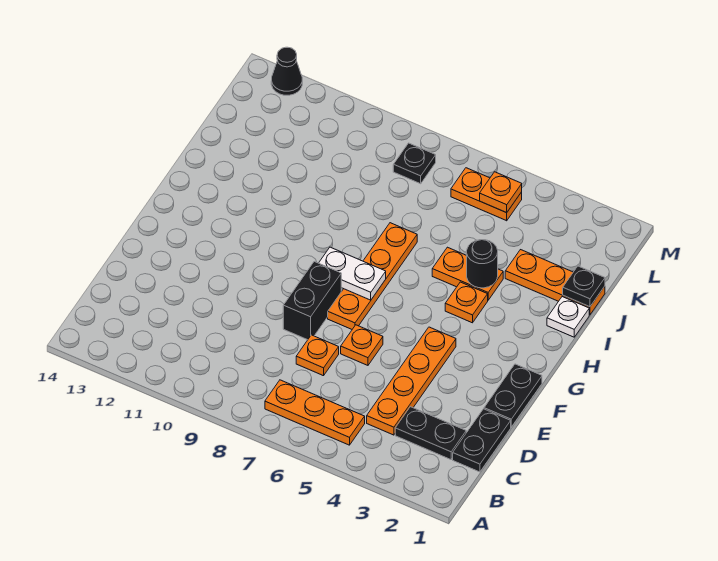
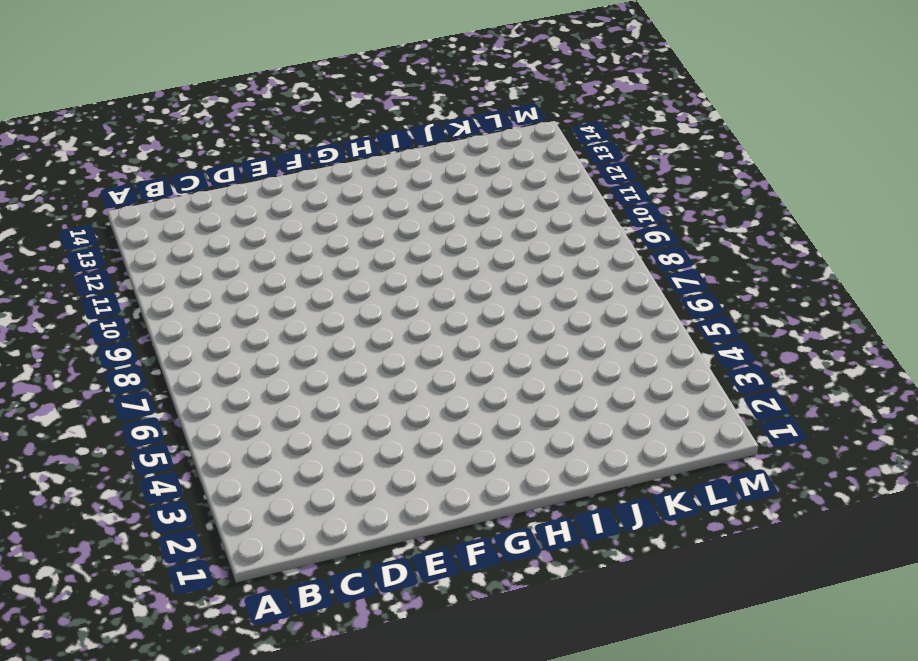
none -> orange plate B5:B7 level 1
none -> black plate C1:D1 level 1
none -> black plate C2:C3 level 1

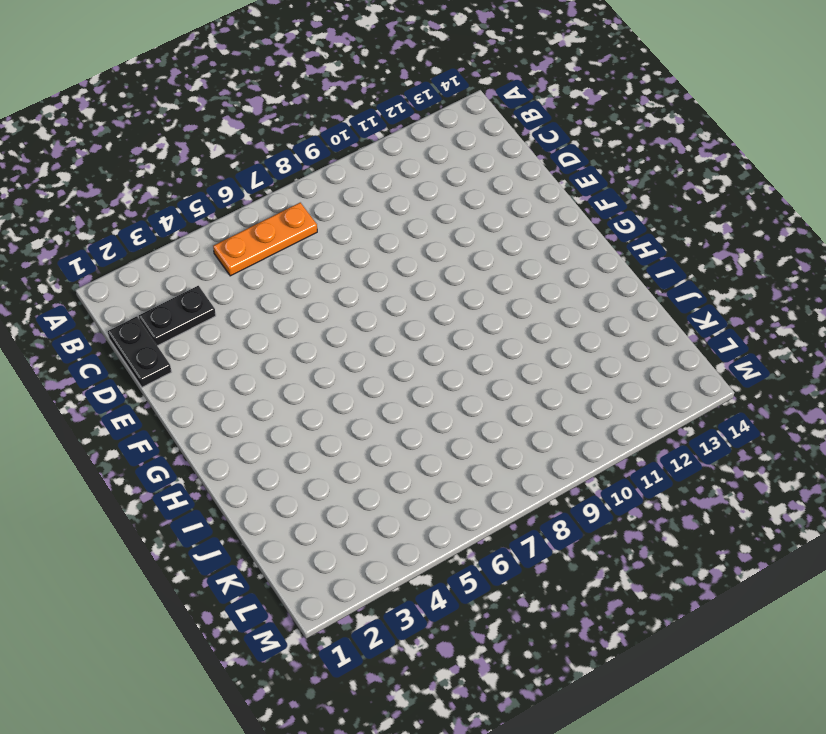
none -> orange plate C4:F4 level 1
none -> orange plate D7 level 1
none -> black plate E1:F1 level 1

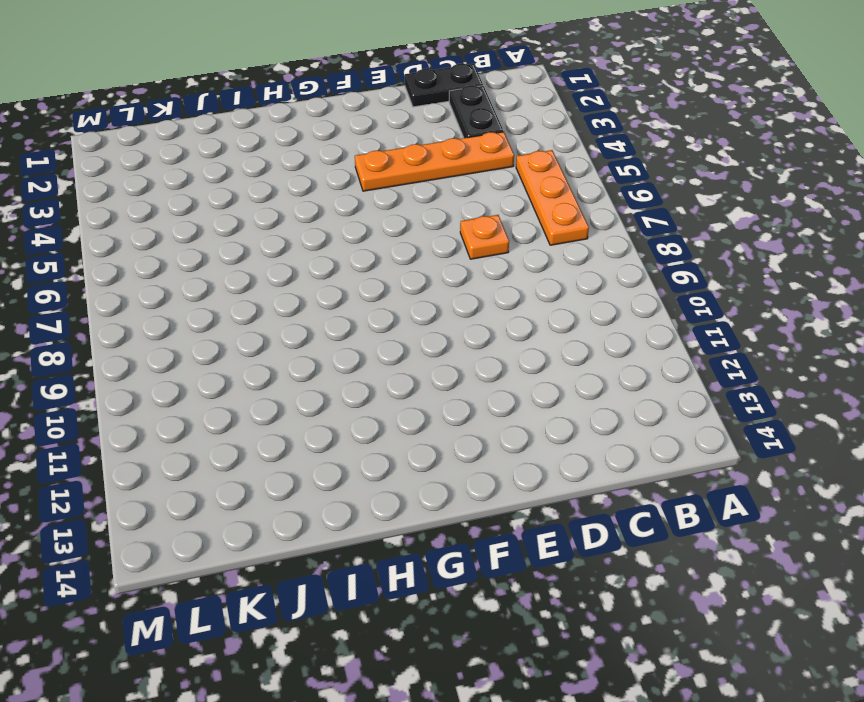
none -> black plate E1:F1 level 1
none -> orange plate E6 level 1
none -> black brick E8:F8 level 1

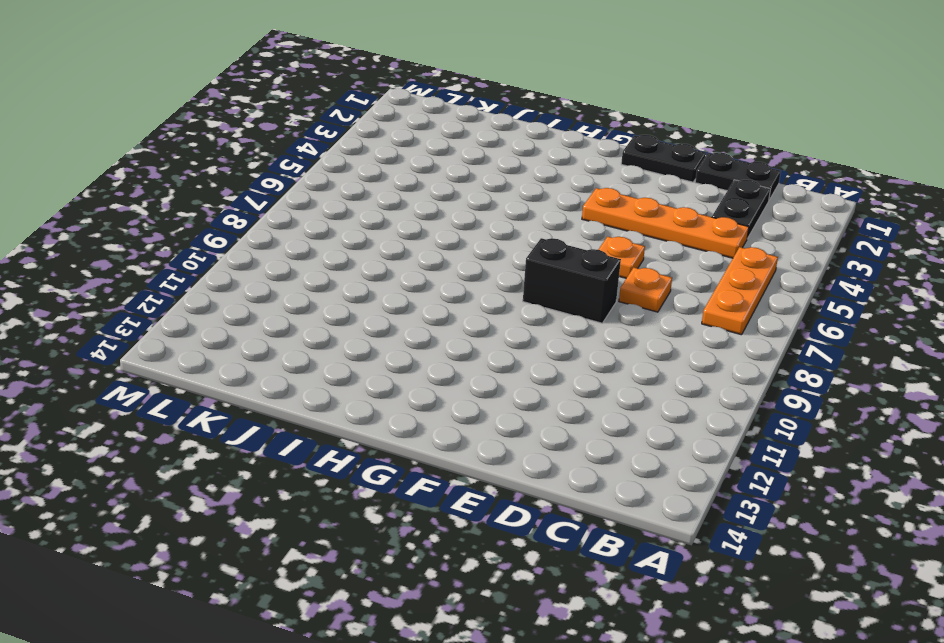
none -> orange plate F7:I7 level 1
none -> orange plate H4 level 1
none -> white plate I1 level 1

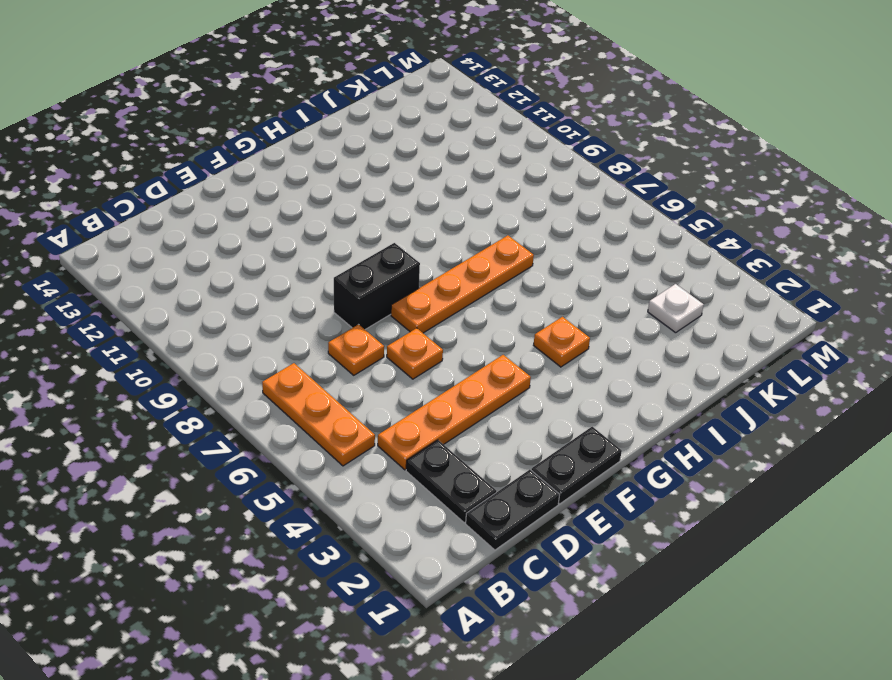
white plate K3 level 1 -> white plate I1 level 1
none -> orange plate I4:I5 level 1
none -> orange plate J1:J3 level 1
none -> orange plate L5:L6 level 1

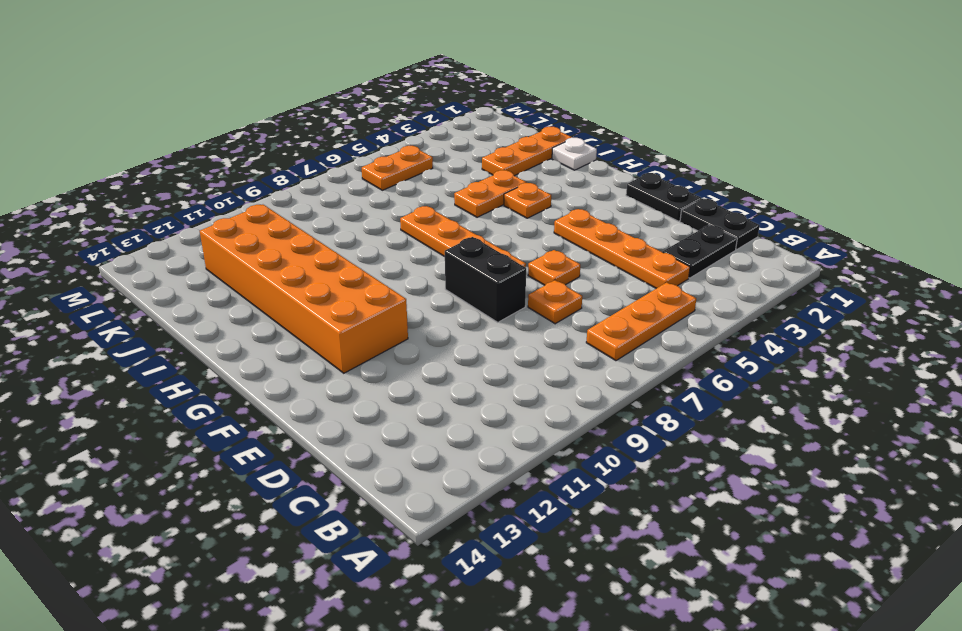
orange brick F11:K12 level 1 -> none
none -> black plate L8 level 1
none -> black cone M13 level 1
none -> white plate G7:G8 level 2

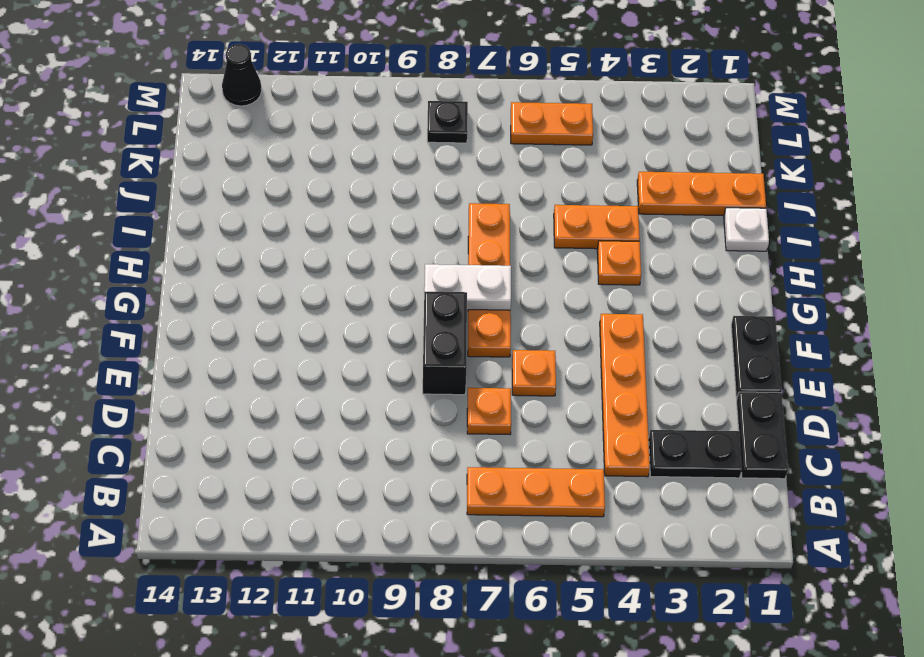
none -> black round brick I4 level 2
none -> black plate J1 level 2
none -> orange plate L5 level 2

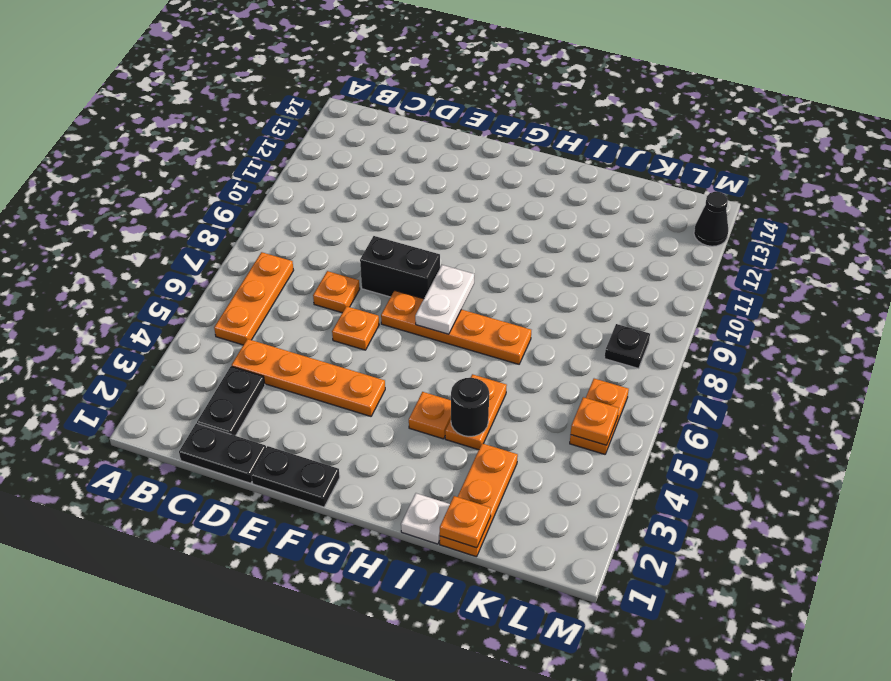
orange plate J1 level 2 -> black plate J1 level 2

